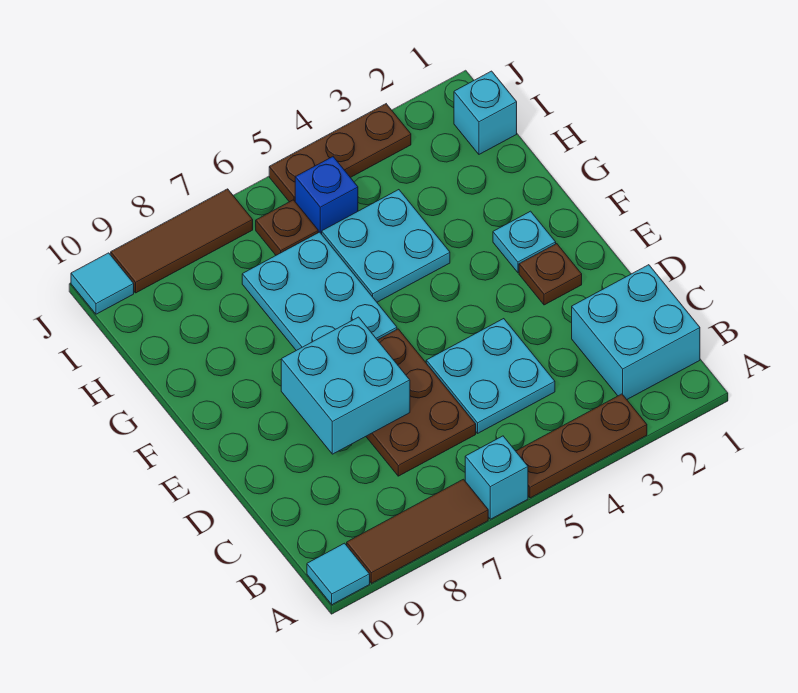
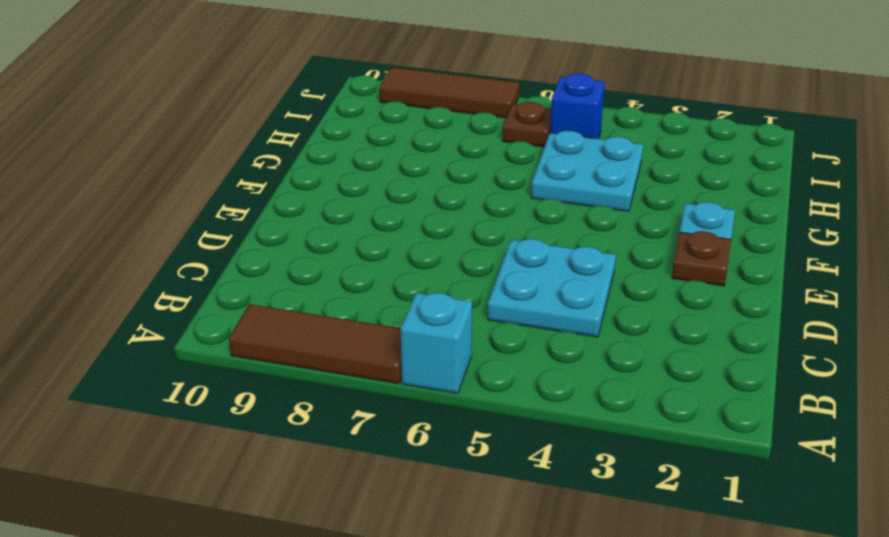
none -> brown plate A3:A5 level 1
none -> cyan tile A10 level 1
none -> cyan brick B1:C2 level 1

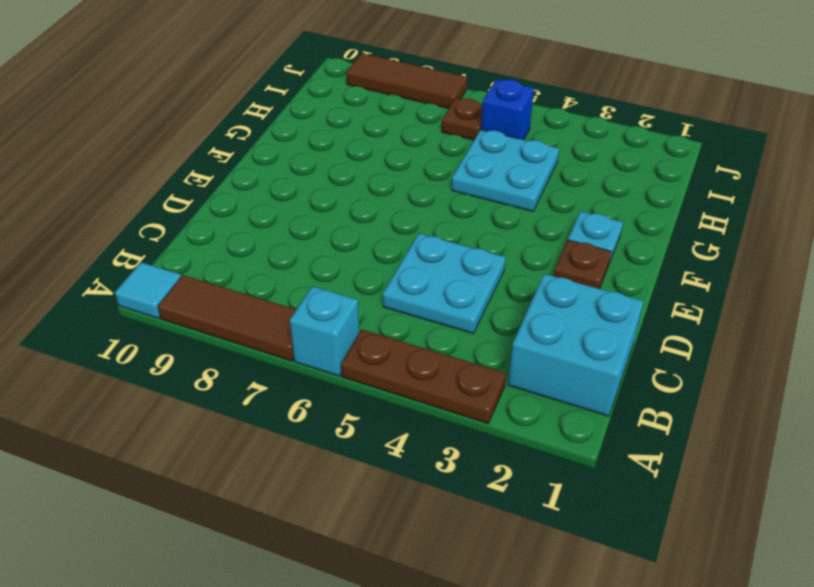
none -> brown plate C6:E7 level 1
none -> cyan plate F6:H7 level 1
none -> cyan brick I1 level 1

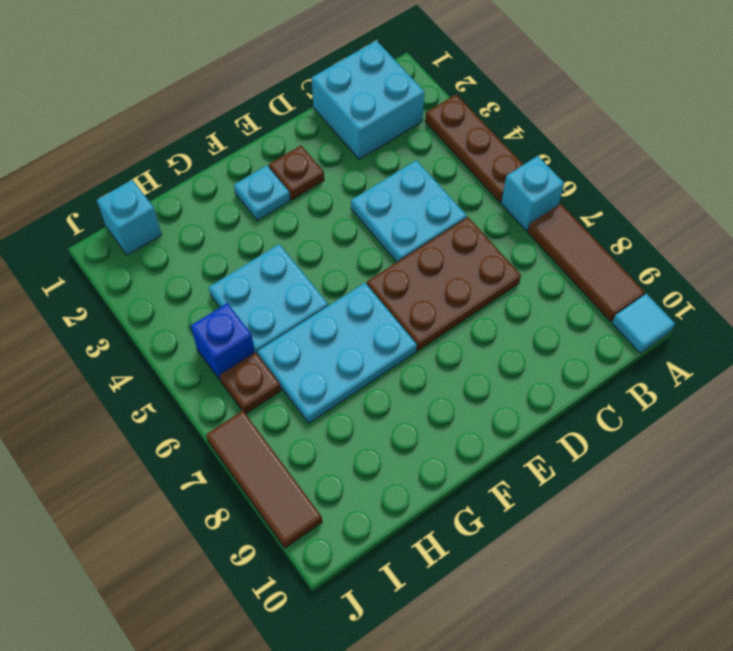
none -> brown plate J3:J5 level 1
none -> cyan tile J10 level 1
none -> cyan brick D7:E8 level 2

